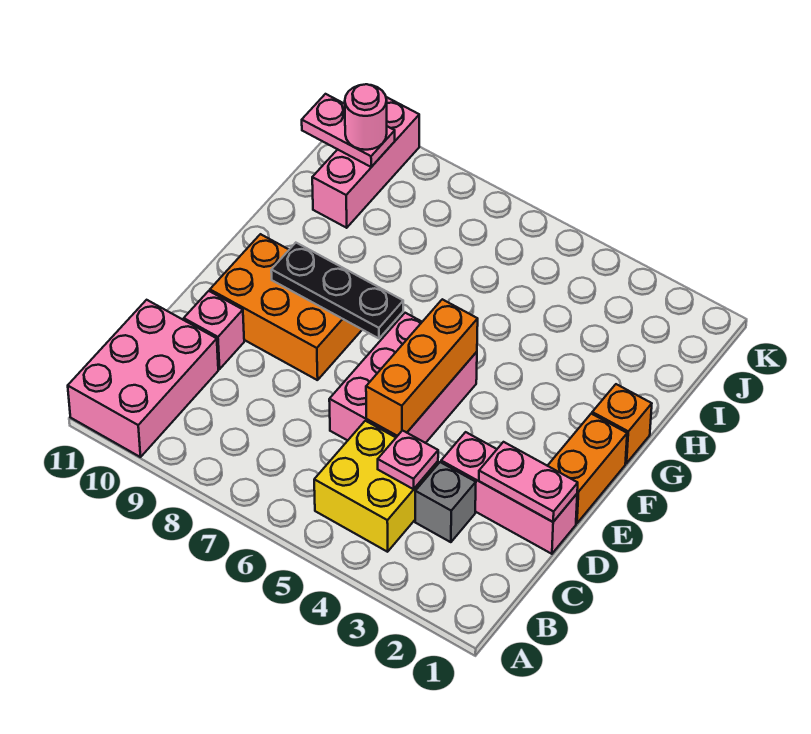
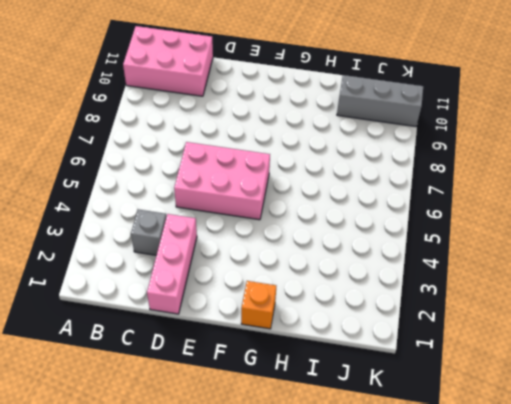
grey brick I10:K10 level 1 -> pink brick I10:K10 level 1
none -> yellow brick B4:C5 level 1
none -> pink brick D10 level 1
none -> orange brick E1:F1 level 1

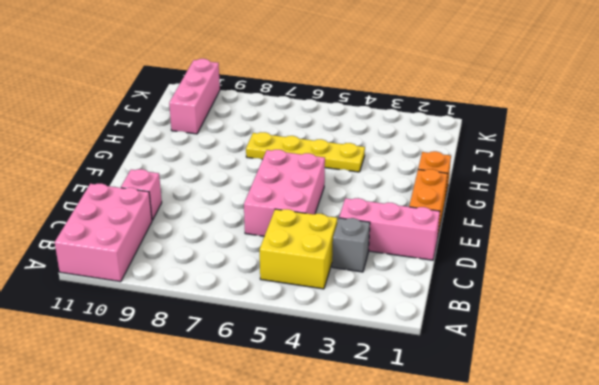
yellow plate H4:H7 level 1 -> none
none -> orange brick E8:F10 level 1
none -> pink plate C4 level 2
none -> pink plate D1:D2 level 2

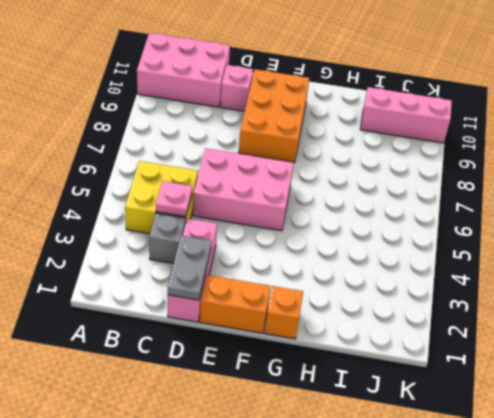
grey plate D1:D2 level 2 -> pink plate D1:D2 level 2
none -> orange brick D5:F5 level 2
none -> black plate F7:F9 level 2
none -> pink plate J10:J11 level 2

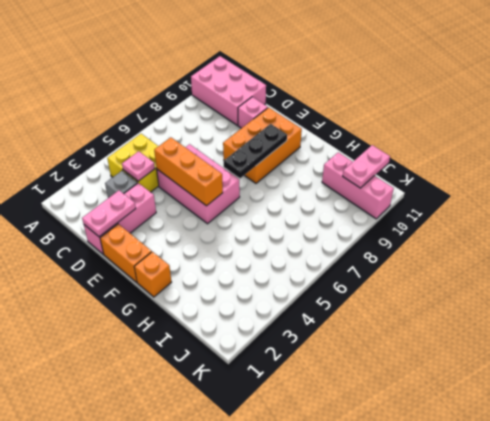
none -> pink round brick J10 level 3

